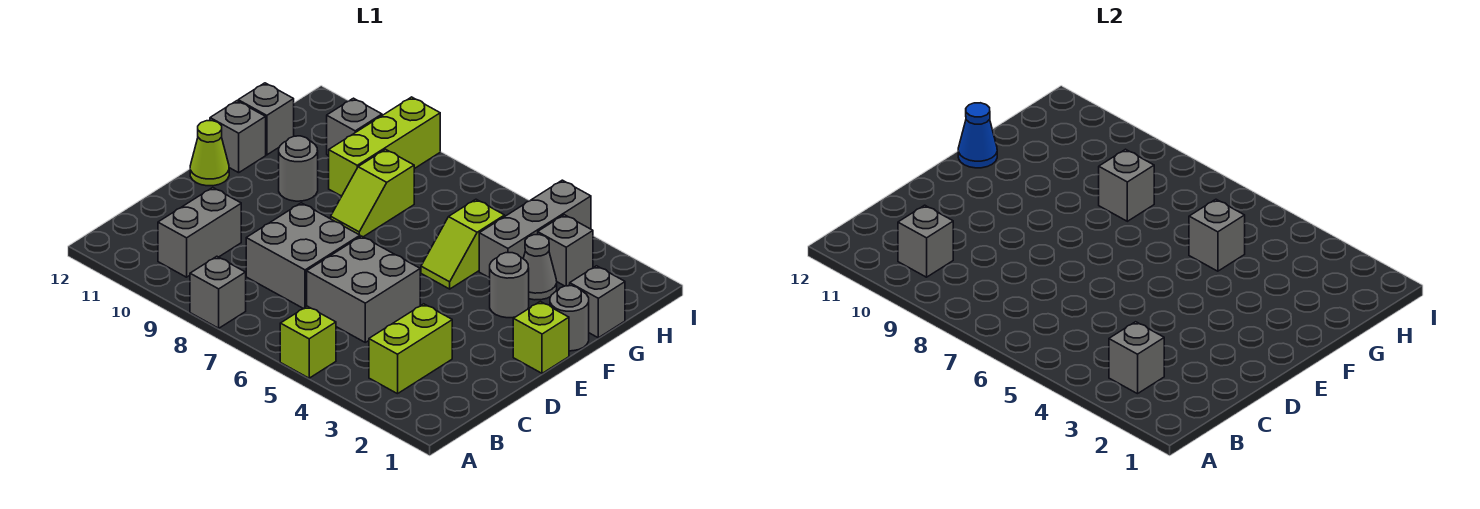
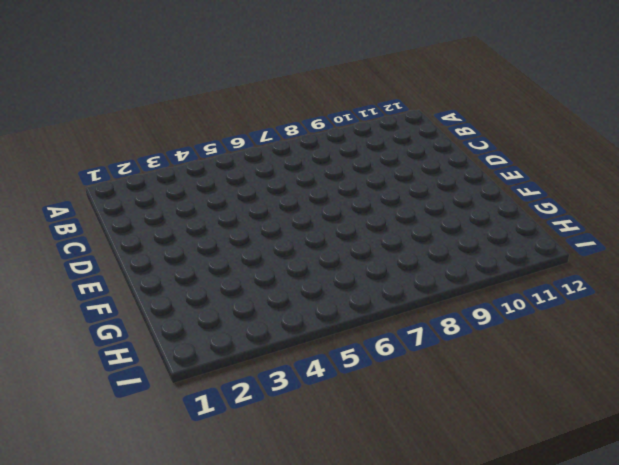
none -> lime brick A5 level 1
none -> grey brick A8 level 1
none -> lime brick B3:C3 level 1

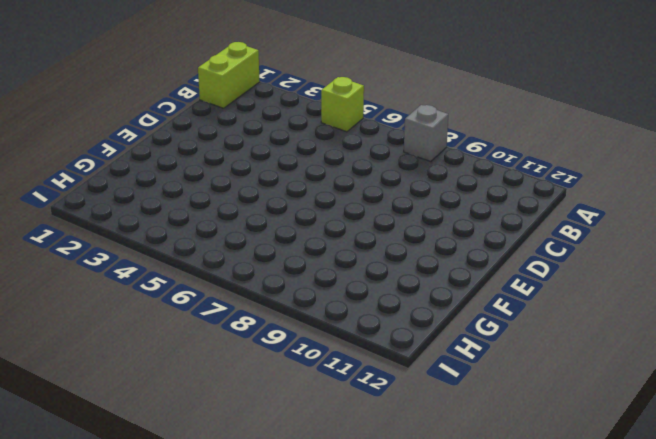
lime brick A1:B1 level 1 -> lime brick B3:C3 level 1
none -> grey brick B10:C10 level 1
none -> grey brick C5:D6 level 1
none -> grey brick C7:D8 level 1

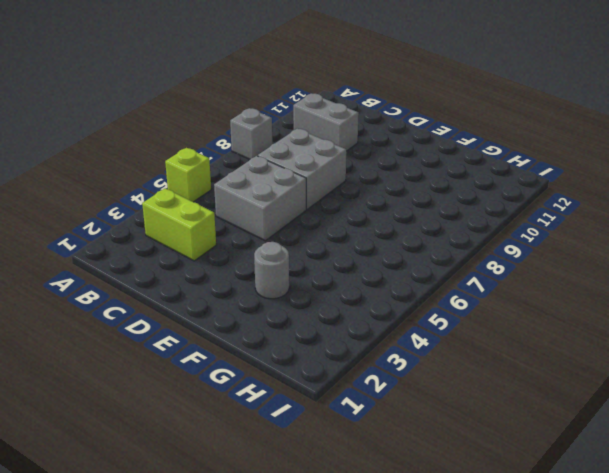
none -> lime brick E1 level 1
none -> lime cone E12 level 1
none -> grey round brick F1 level 1

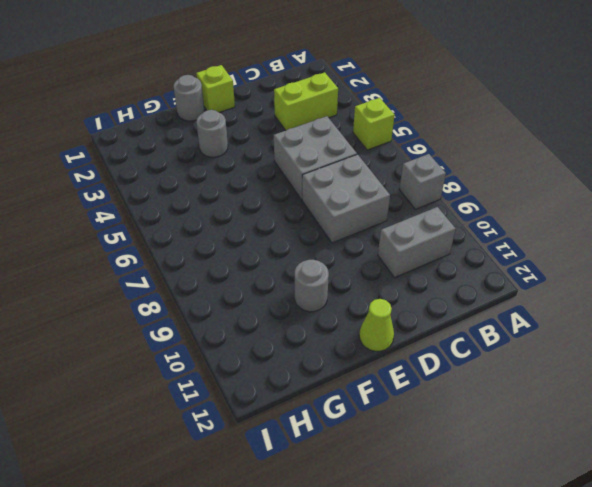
none -> lime slope F5:G5 level 1 top G
none -> lime slope F8:G8 level 1 top G
none -> grey brick F12 level 1

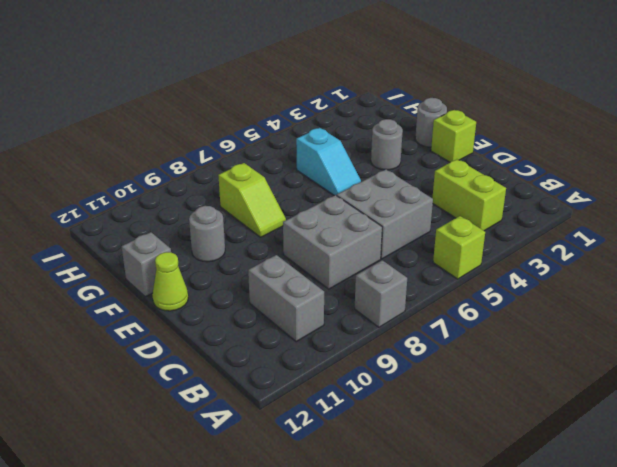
cyan slope F5:G5 level 1 top G -> lime slope F5:G5 level 1 top G
none -> grey brick G1 level 1
none -> grey cone G3 level 1
none -> grey brick G4:I4 level 1

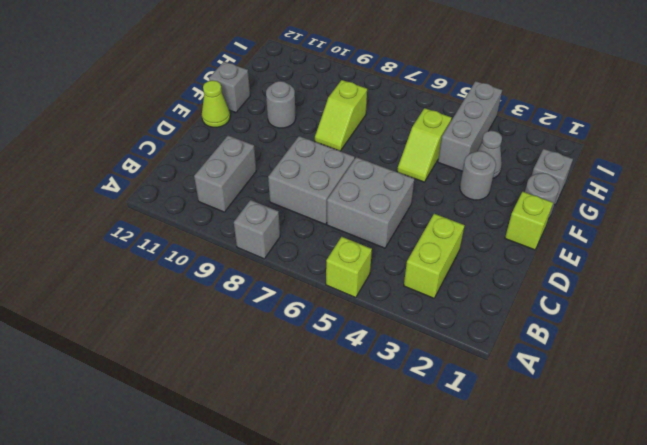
none -> lime brick G9:I9 level 1
none -> grey brick G12 level 1
none -> grey brick H3 level 1

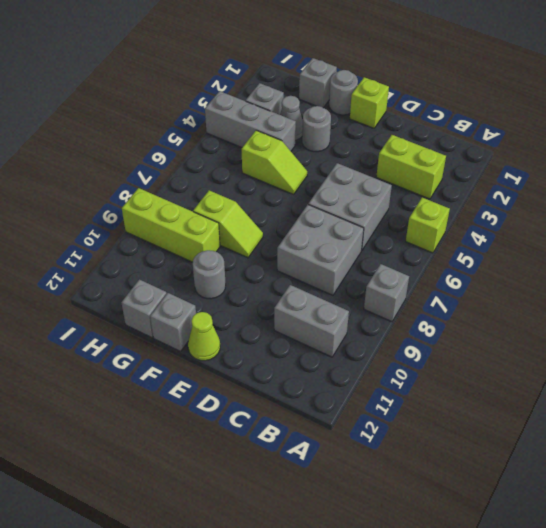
none -> grey brick H10 level 1
none -> grey brick B3 level 2
none -> grey brick B10 level 2

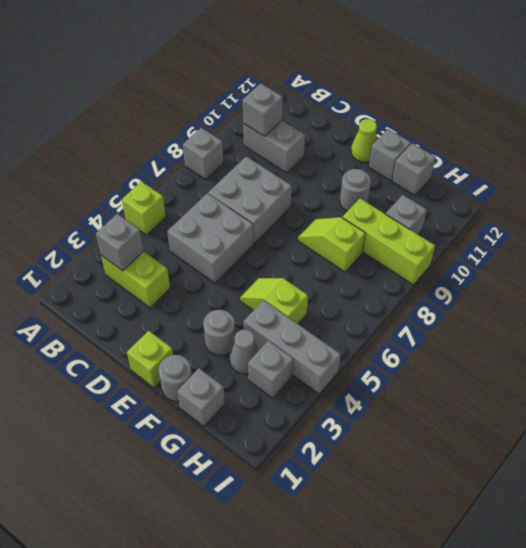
none -> blue cone F12 level 2
none -> grey brick G5 level 2
none -> grey brick G8 level 2

